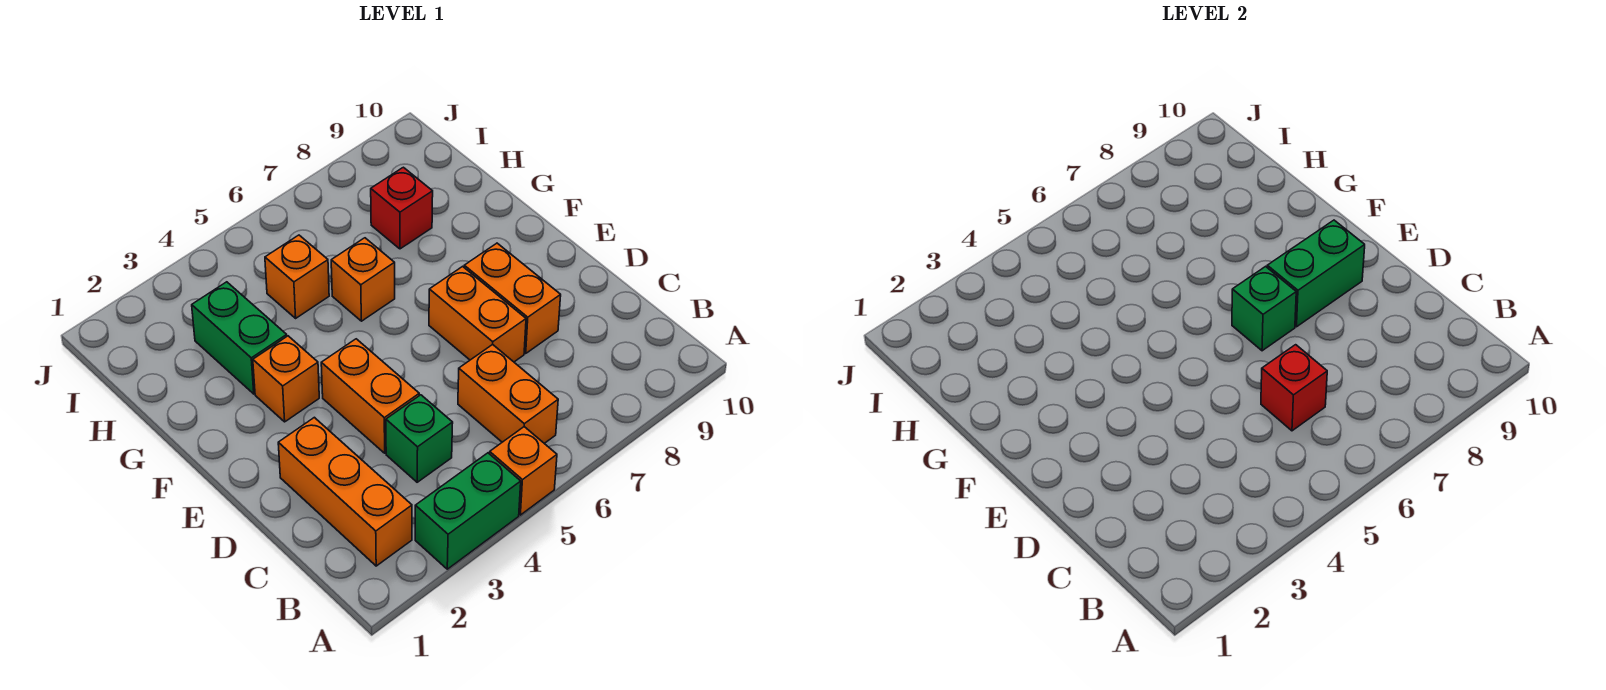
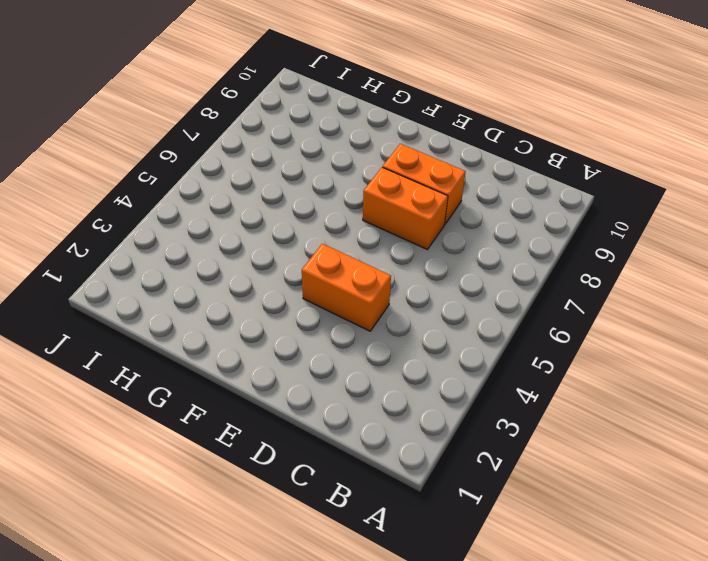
none -> green brick A3:A4 level 1
none -> orange brick A5 level 1
none -> orange brick B2:D2 level 1

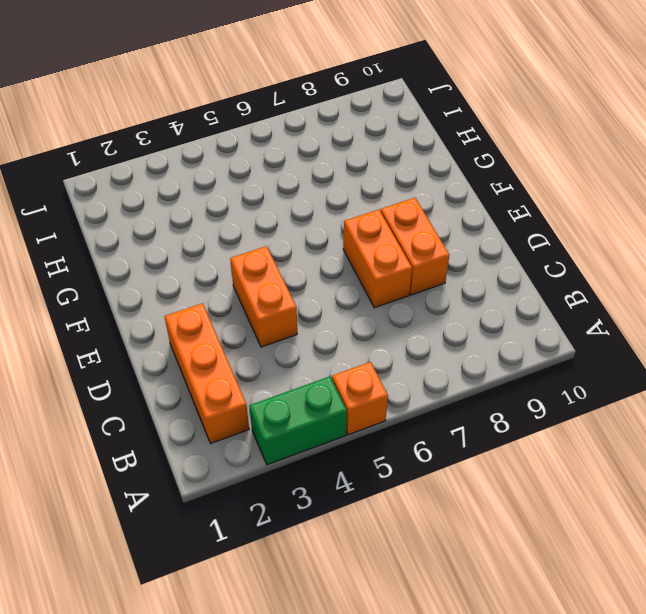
none -> orange brick B6:C6 level 1
none -> green brick C4 level 1
none -> orange brick F3 level 1

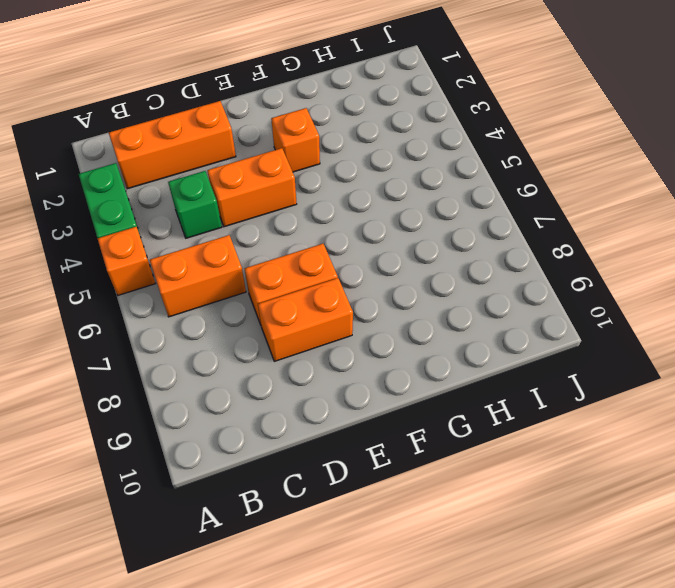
none -> green brick G3:H3 level 1
none -> orange brick G6 level 1
none -> orange brick H5 level 1

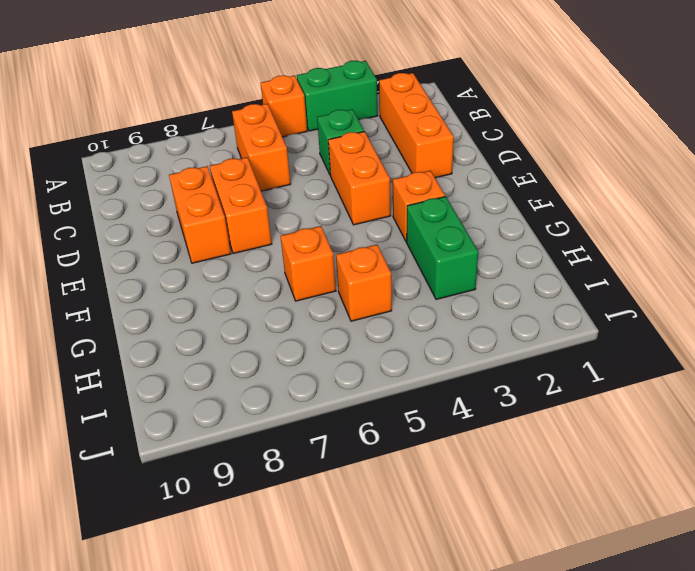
none -> red brick H8 level 1
none -> red brick C6 level 2
none -> green brick E7 level 2

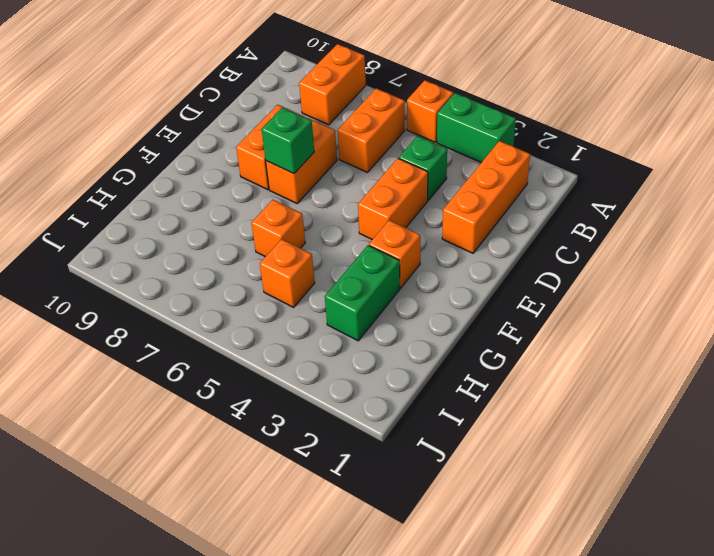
orange brick A8:B8 level 1 -> none
none -> red brick H8 level 1
none -> red brick C6 level 2
none -> green brick E8:E9 level 2

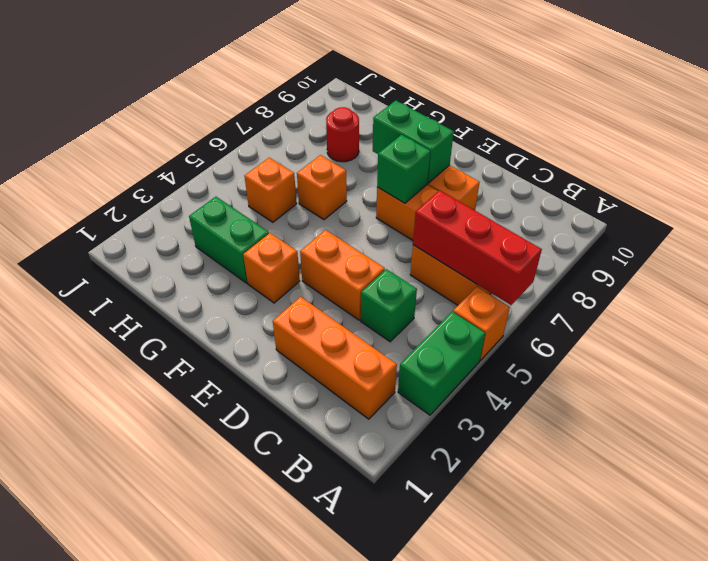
red brick A6:C6 level 2 -> red brick C6 level 2
green brick E8:F8 level 2 -> green brick E8:E9 level 2
red round brick H8 level 1 -> red brick H8 level 1

